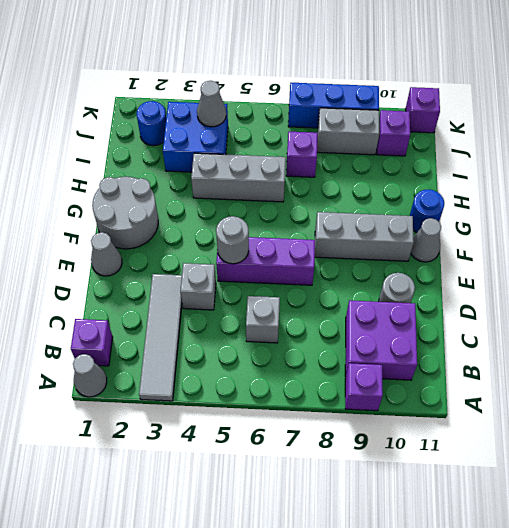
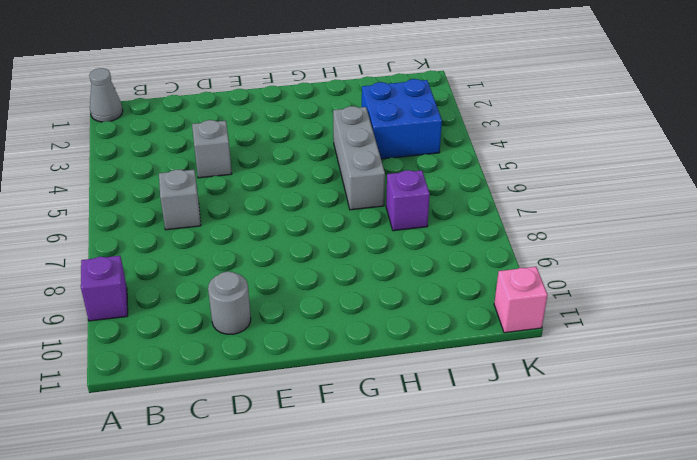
pink brick K11 level 1 -> purple brick K11 level 1
none -> grey tile A3:D3 level 1
none -> purple brick B1 level 1
none -> purple brick B9:C10 level 1

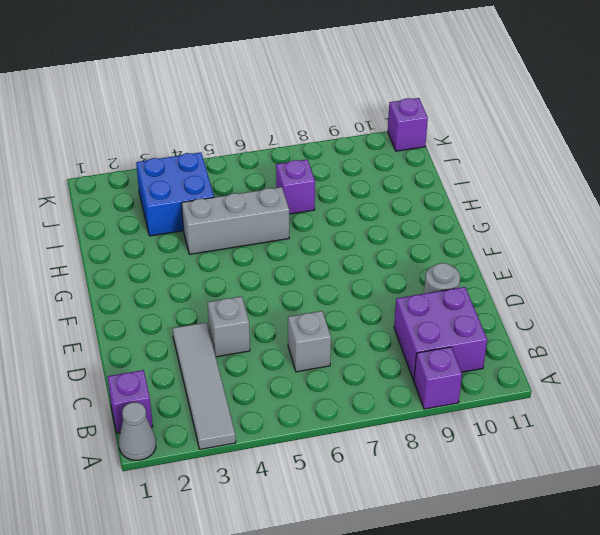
none -> grey cone E1 level 1
none -> purple brick E5:E7 level 1
none -> grey round brick F1:G2 level 1

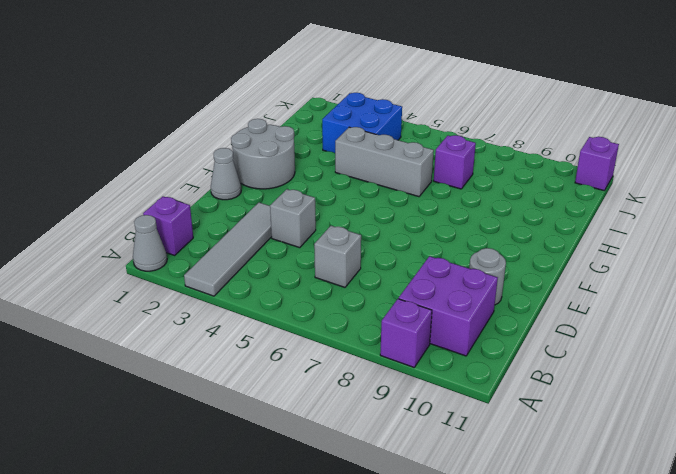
none -> purple brick E5:E7 level 1
none -> grey brick F8:F10 level 1
none -> grey cone F11 level 1

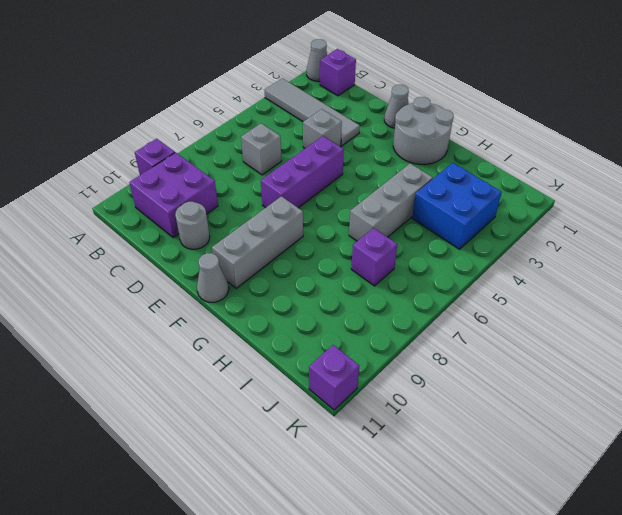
none -> blue round brick G11 level 1
none -> blue round brick J2 level 1
none -> grey brick J8:J9 level 1

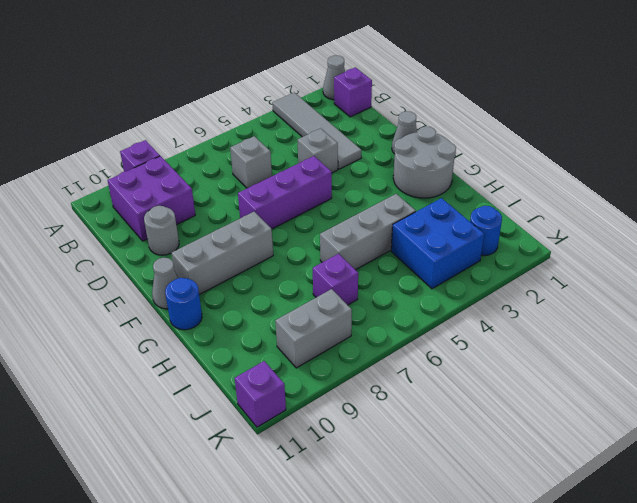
none -> purple brick J10 level 1
none -> blue brick K7:K9 level 1
none -> grey round brick E5 level 2

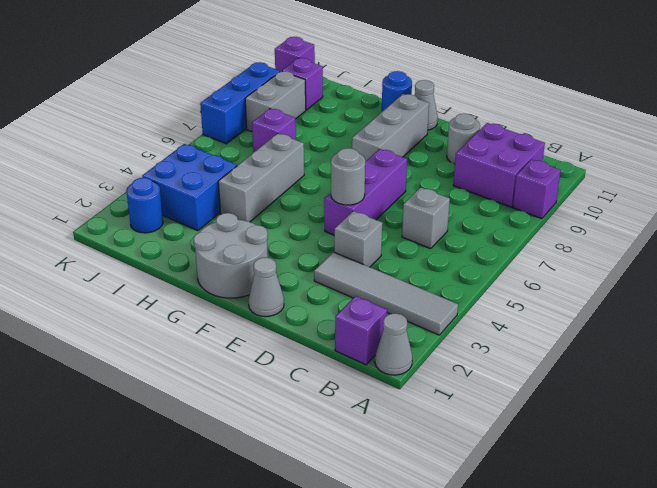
none -> grey cone J4 level 2

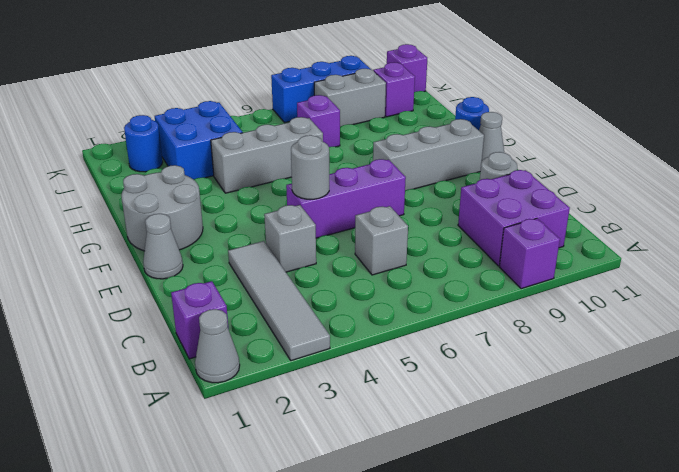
none -> grey cone J4 level 2

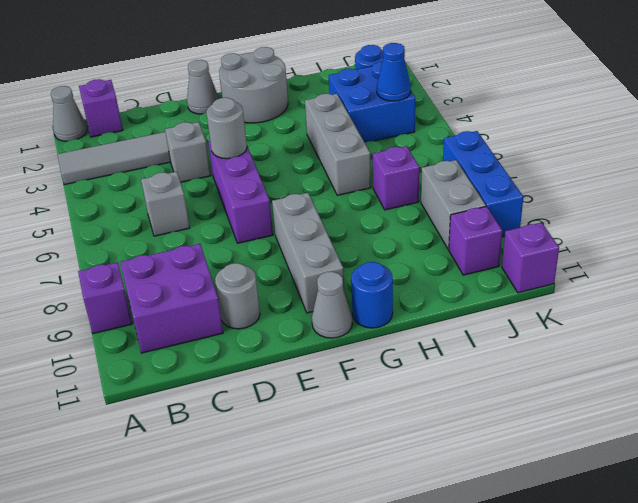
blue cone J4 level 2 -> grey cone J4 level 2

